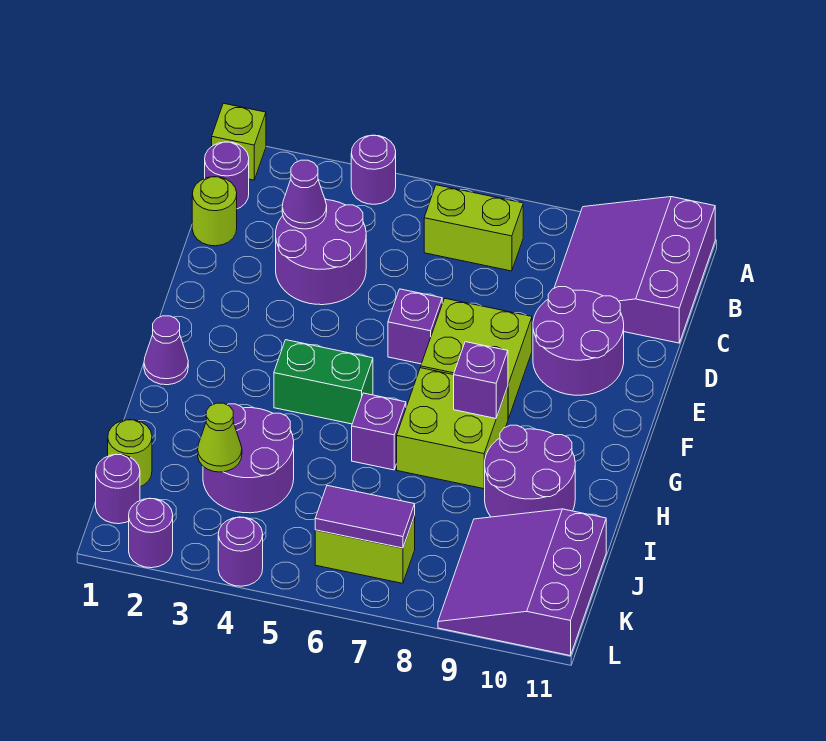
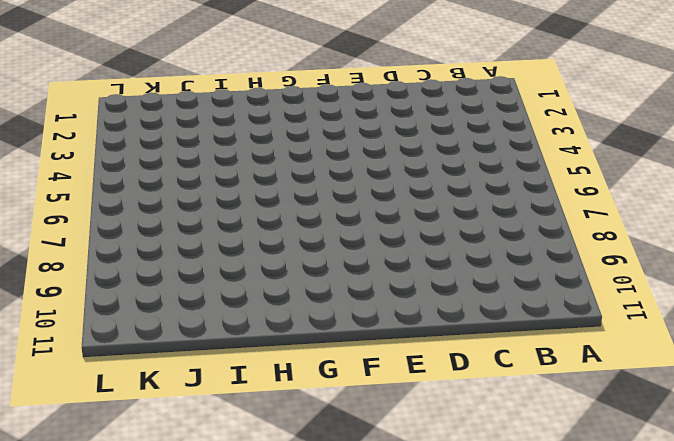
none -> lime brick A1 level 1
none -> purple round brick A4 level 1
none -> purple slope A9:C11 level 1 top 11

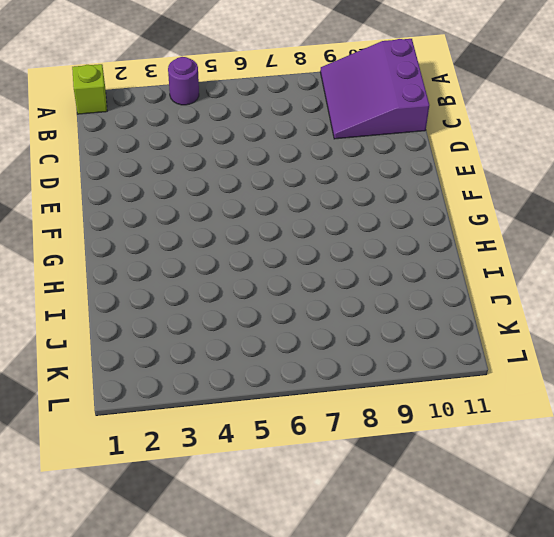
none -> purple round brick B1 level 1
none -> lime brick B6:B7 level 1
none -> lime round brick C1 level 1

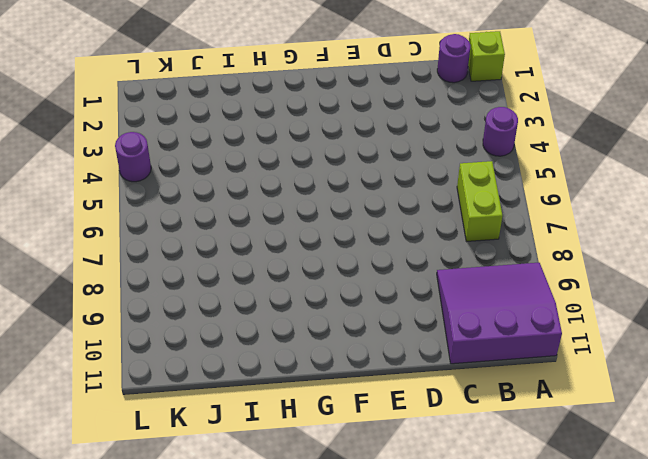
none -> lime round brick C1 level 1
none -> purple round brick C3:D4 level 1
none -> purple round brick D9:E10 level 1

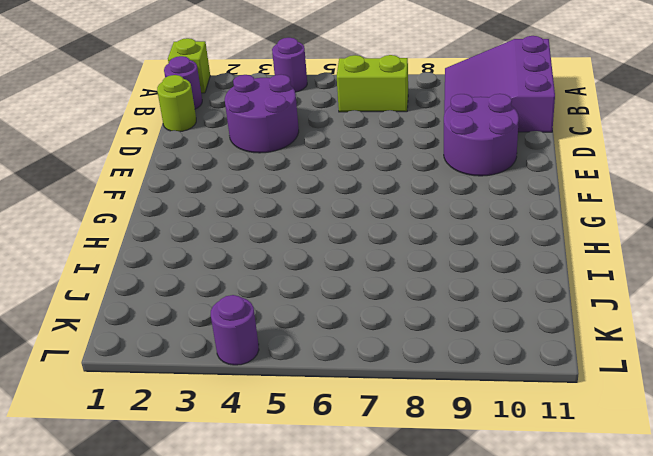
none -> purple brick E6 level 1
none -> lime brick E7:F8 level 1
none -> purple cone G1 level 1

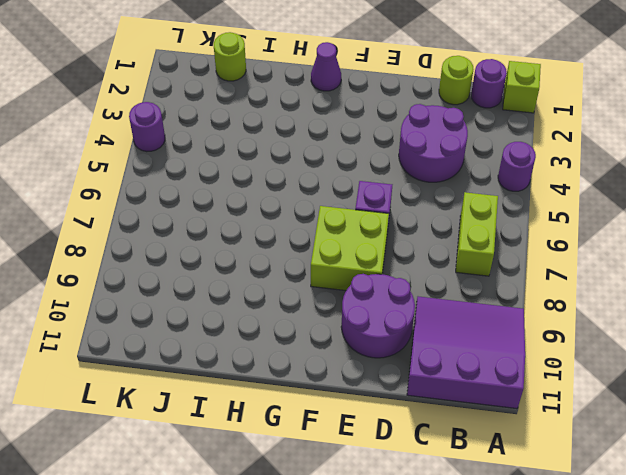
none -> green brick G4:G5 level 1
none -> lime brick G7:H8 level 1
none -> purple brick H6 level 1

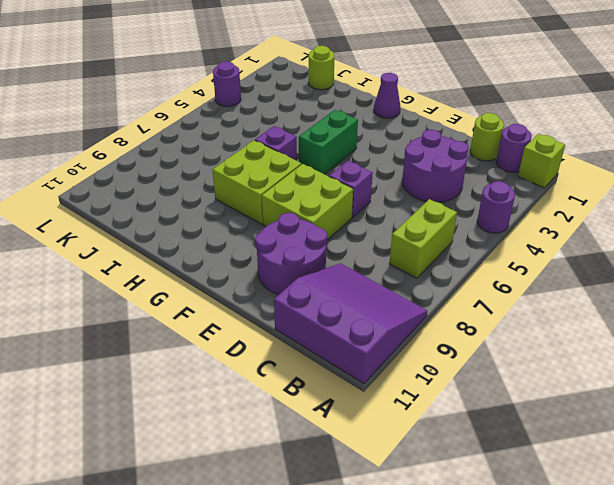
none -> purple round brick H9:I10 level 1
none -> purple round brick I3:J4 level 1
none -> purple slope J9:L11 level 1 top 11

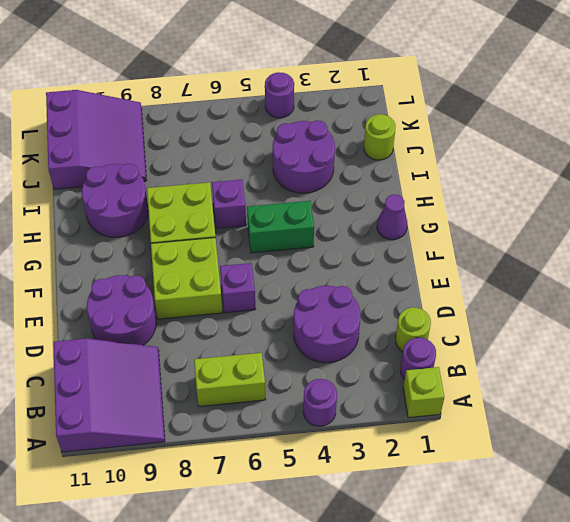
none -> purple round brick K1 level 1
none -> lime brick K6:K7 level 1
none -> purple round brick L2 level 1

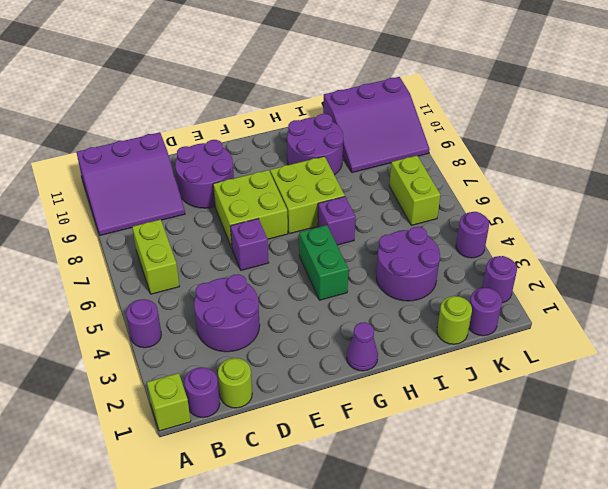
none -> purple cone C3 level 2
none -> purple brick G8 level 2
none -> lime cone J3 level 2

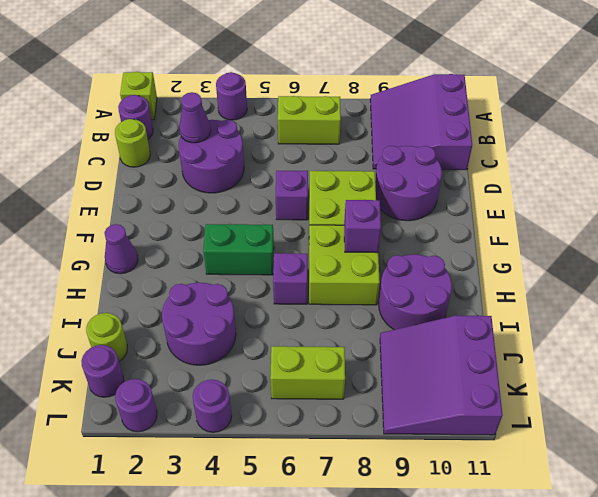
none -> lime cone J3 level 2
none -> purple tile K6:K7 level 2

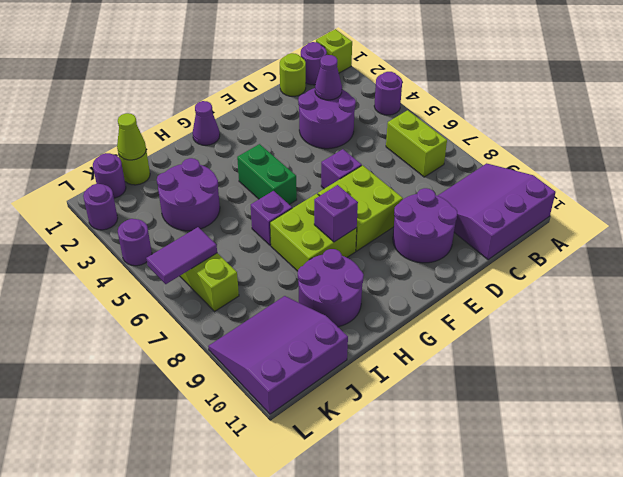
lime cone J1 level 2 -> lime cone J3 level 2
purple tile K6:L6 level 2 -> purple tile K6:K7 level 2

